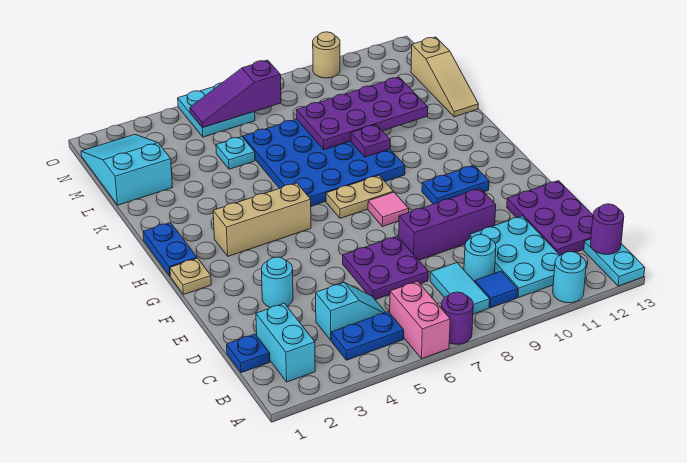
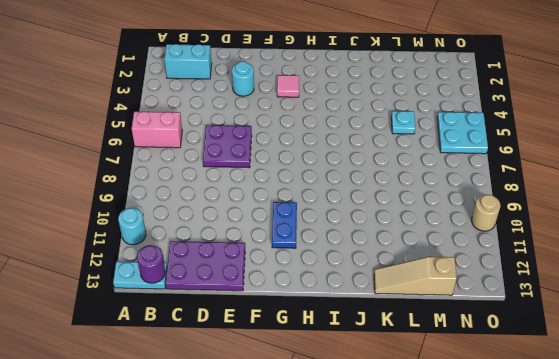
pink tile G3 level 1 -> pink tile G8 level 1
none -> purple round brick A7 level 1
none -> blue plate B4:B5 level 1
none -> cyan tile B8:C8 level 1
none -> blue tile B9 level 1

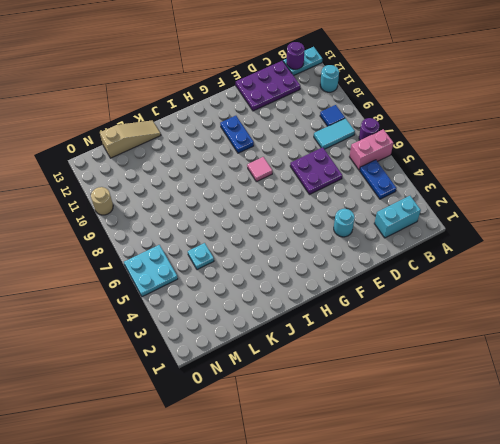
none -> cyan plate B10:D11 level 1
none -> blue plate C1 level 1
none -> cyan slope C4:C5 level 1 top 4
none -> cyan round brick C9 level 1

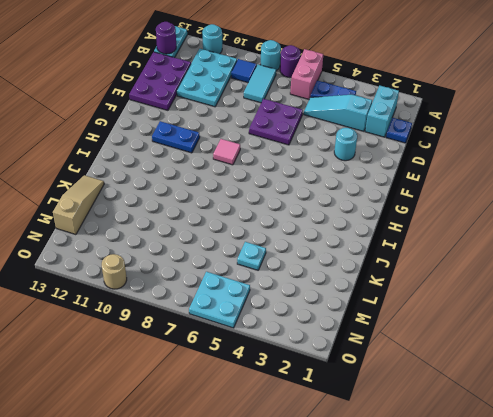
cyan round brick A8 level 1 -> cyan round brick C9 level 1
cyan slope C3:C5 level 1 top 3 -> cyan slope C4:C5 level 1 top 4
none -> purple brick E8:E10 level 1
none -> tan plate G1 level 1
none -> blue plate H1:I1 level 1
none -> tan brick H3:H5 level 1

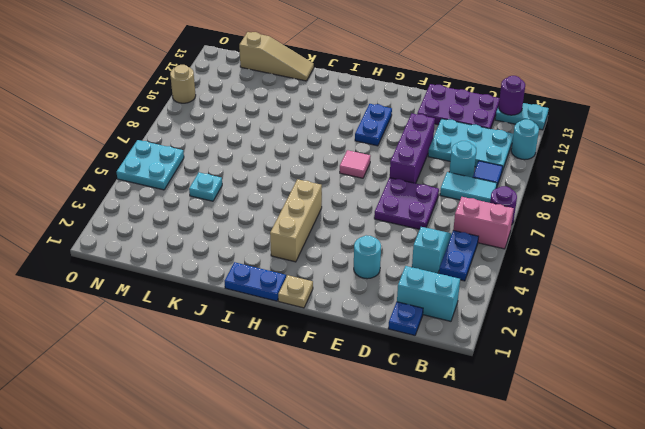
none -> tan plate H7:H8 level 1
none -> blue plate I6:L9 level 1
none -> cyan slope L1:N2 level 1 top L
none -> purple plate J9 level 2

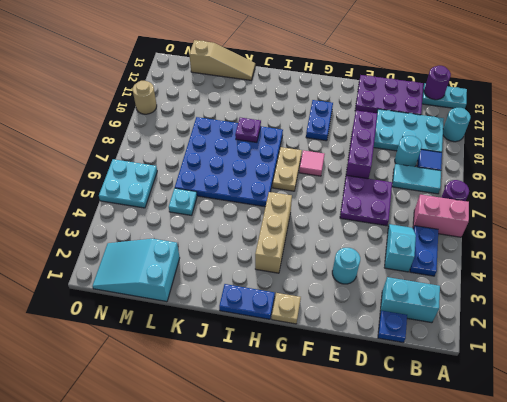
none -> purple plate K8:L11 level 2
none -> purple slope N5:N7 level 2 top 7

